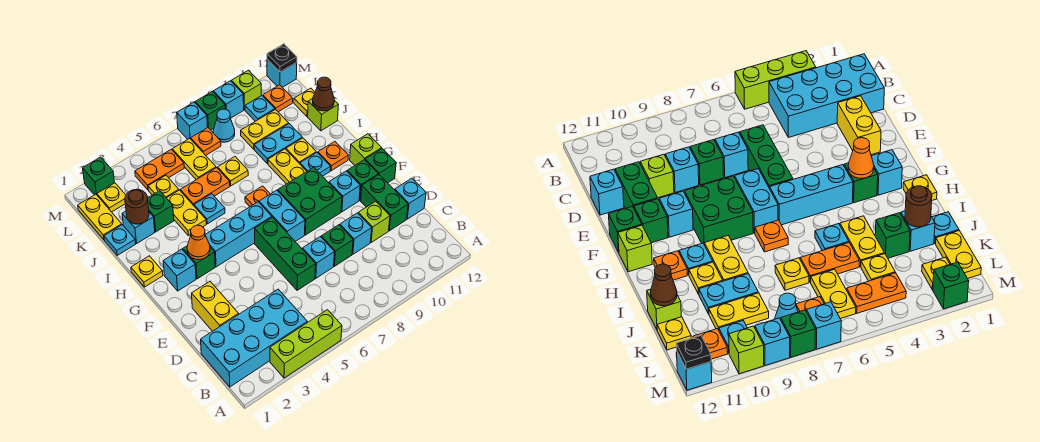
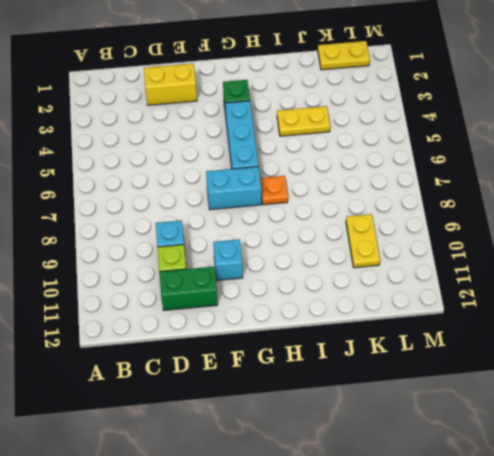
none -> lime brick A3:A5 level 1
none -> cyan brick B1:C4 level 1
none -> green brick D6:F6 level 1
none -> cyan brick D7 level 1

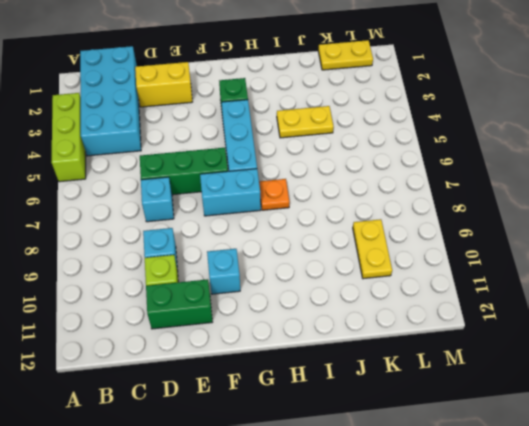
none -> green brick D8 level 1
none -> cyan brick D12 level 1
none -> green brick F8:G9 level 1
none -> green brick F11 level 1

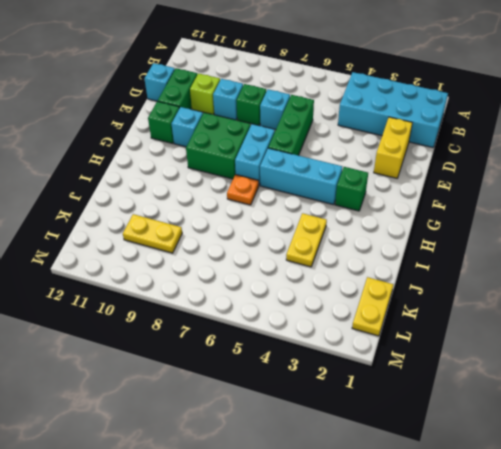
none -> lime brick A3:A5 level 1
none -> green brick F12 level 1
none -> cyan brick G2 level 1
none -> lime brick G12 level 1

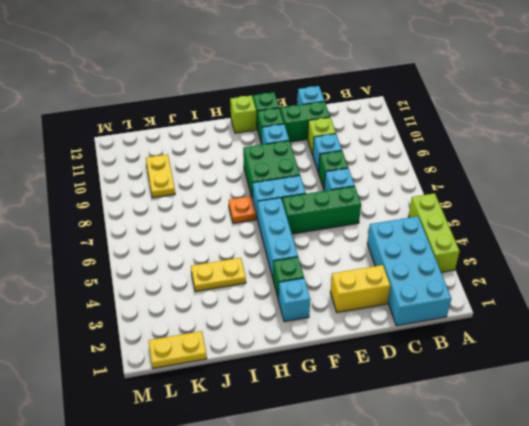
none -> yellow plate H1 level 1
none -> yellow plate H9:I9 level 1
none -> cyan plate H10 level 1
none -> orange plate H11 level 1

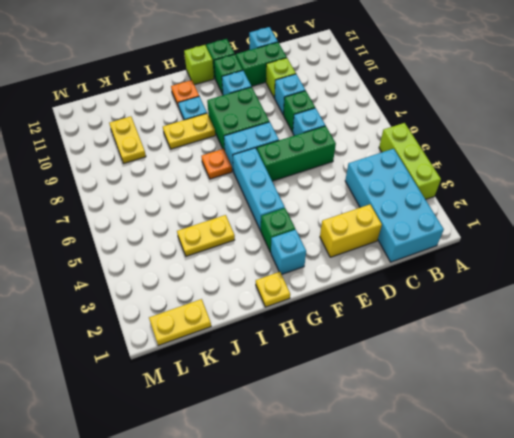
none -> cyan plate I5 level 1
none -> yellow plate I10 level 1
none -> cyan plate J1 level 1
none -> cyan brick J2 level 1

